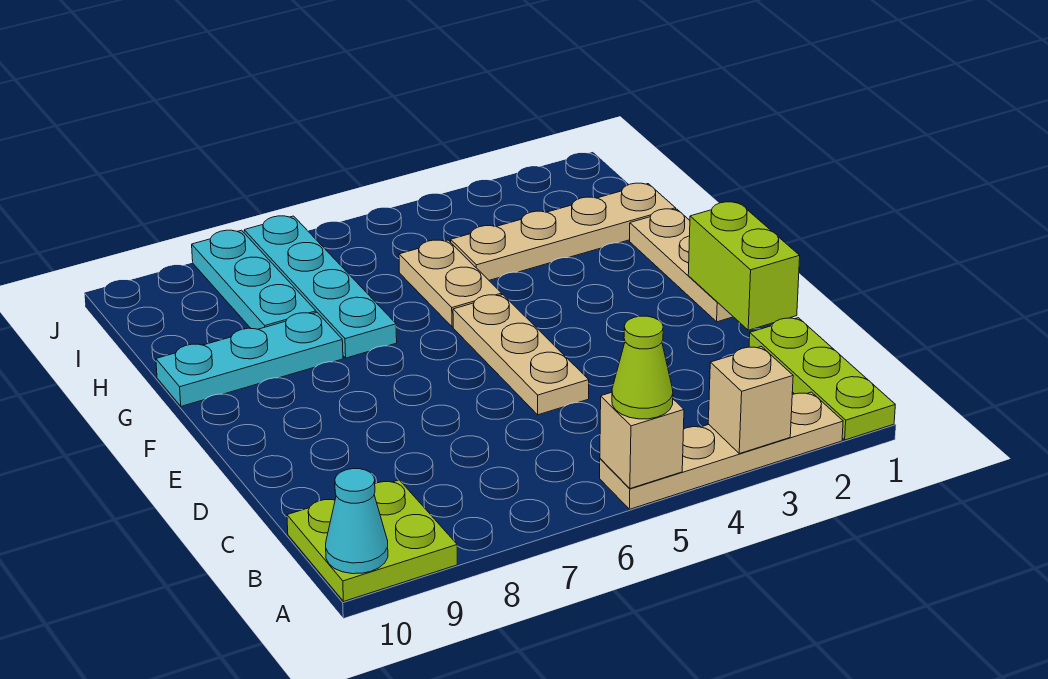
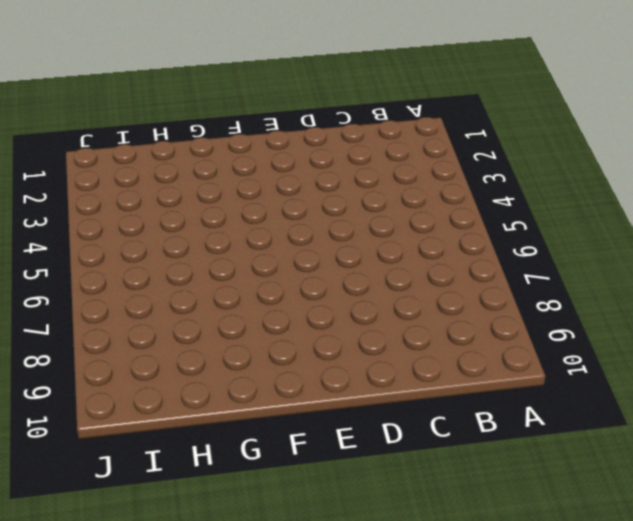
none -> lime plate A1:C1 level 1
none -> tan plate A2:A5 level 1
none -> lime plate A9:B10 level 1

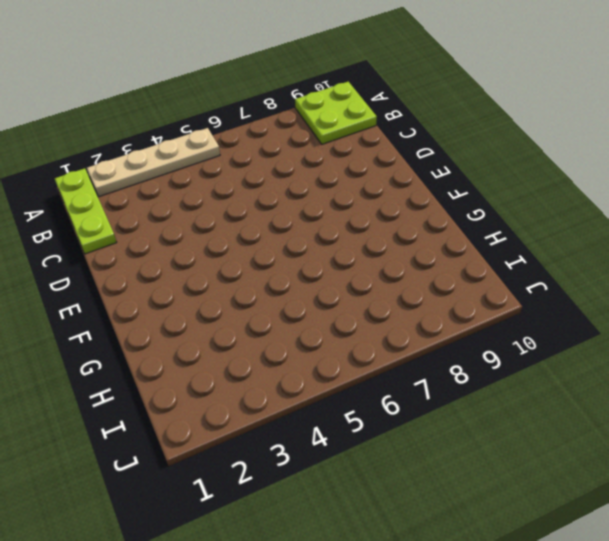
none -> tan plate D5:F5 level 1
none -> tan plate E1:G1 level 1
none -> tan plate G5:H5 level 1

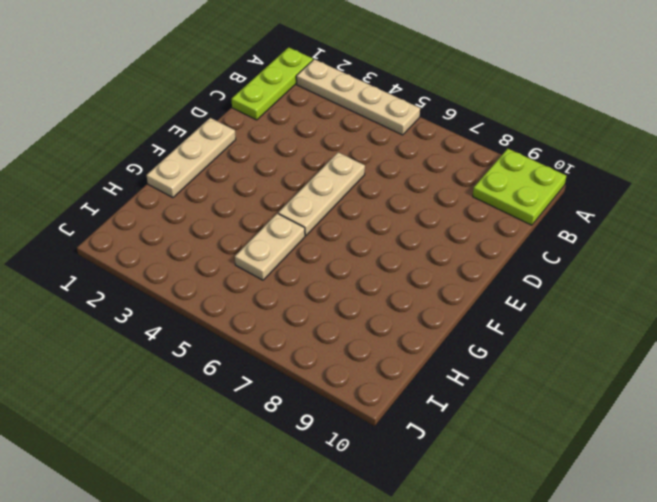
none -> cyan plate G7:J7 level 1
none -> cyan plate G8:G10 level 1
none -> tan plate H1:H4 level 1

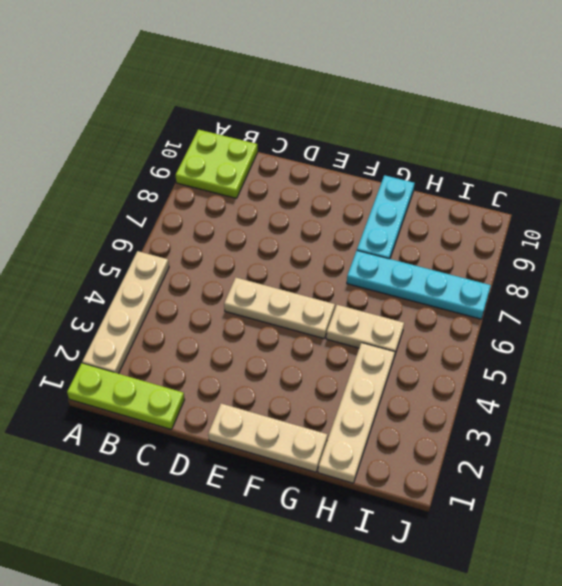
none -> cyan plate H8:J8 level 1
none -> tan brick A3 level 2
none -> tan brick A5 level 2

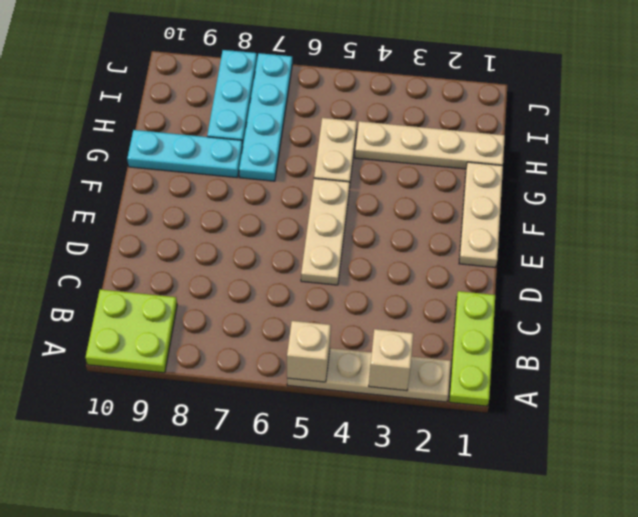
none -> cyan cone A10 level 2
none -> lime brick D1:E1 level 2
none -> lime cone A5 level 3

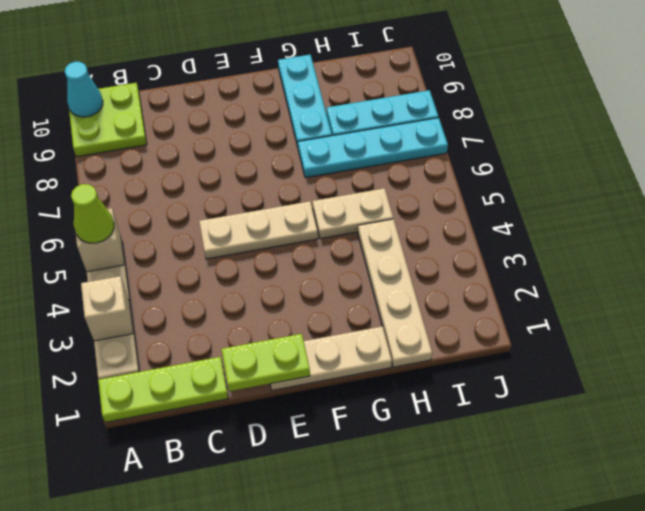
lime plate D1:E1 level 2 -> lime brick D1:E1 level 2

